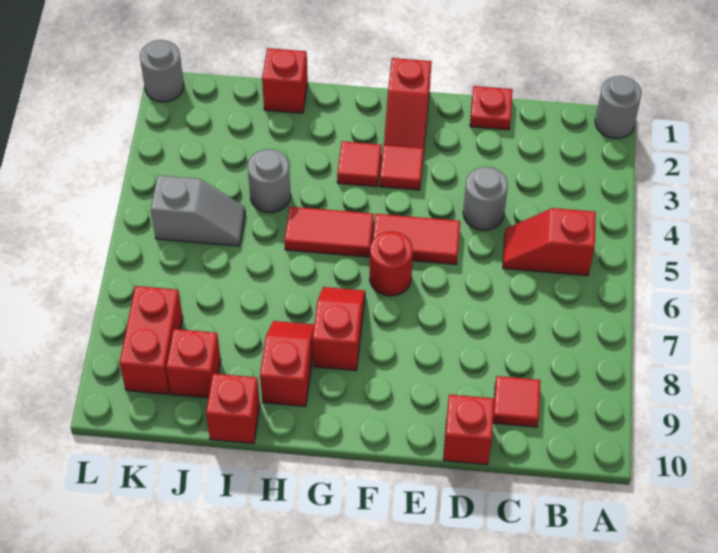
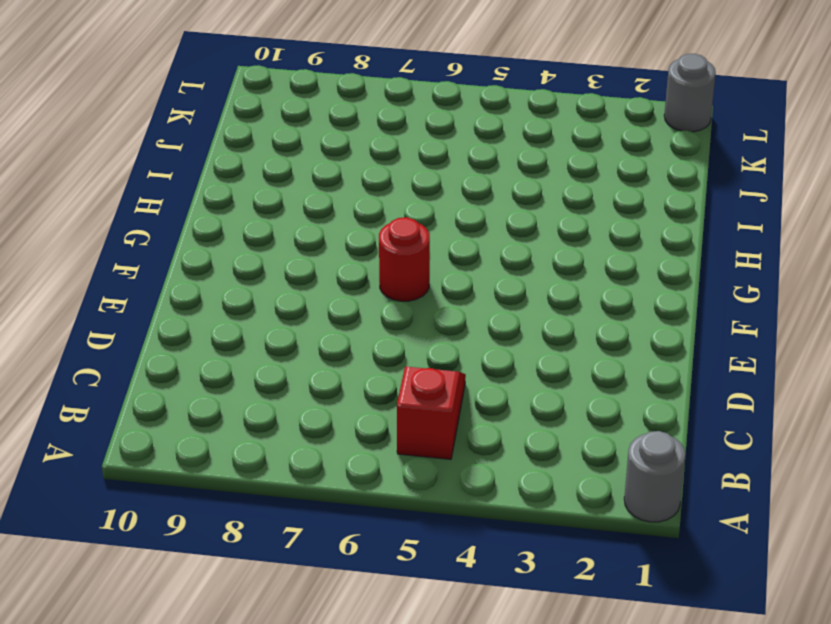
none -> red tile C9 level 1
none -> red plate D1 level 1
none -> grey round brick D4 level 1

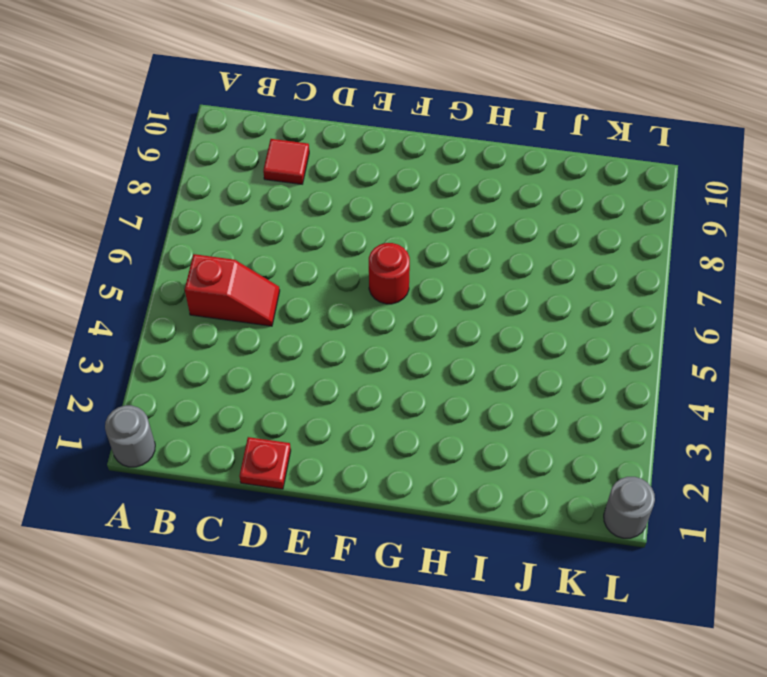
none -> grey round brick D4 level 1
none -> red brick D10 level 1
none -> red tile E5:F5 level 1

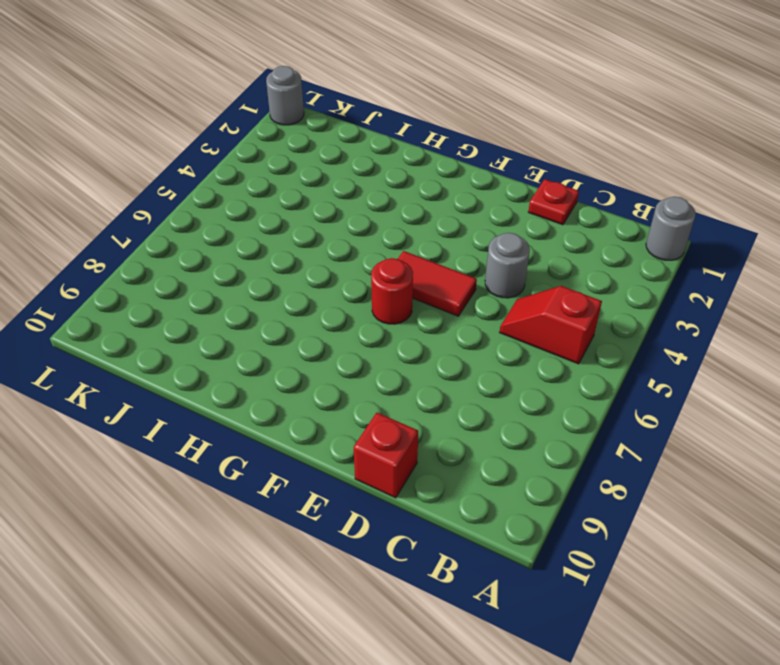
none -> red tile C9 level 1
none -> red slope F1:F2 level 1 top 1
none -> red tile F3 level 1

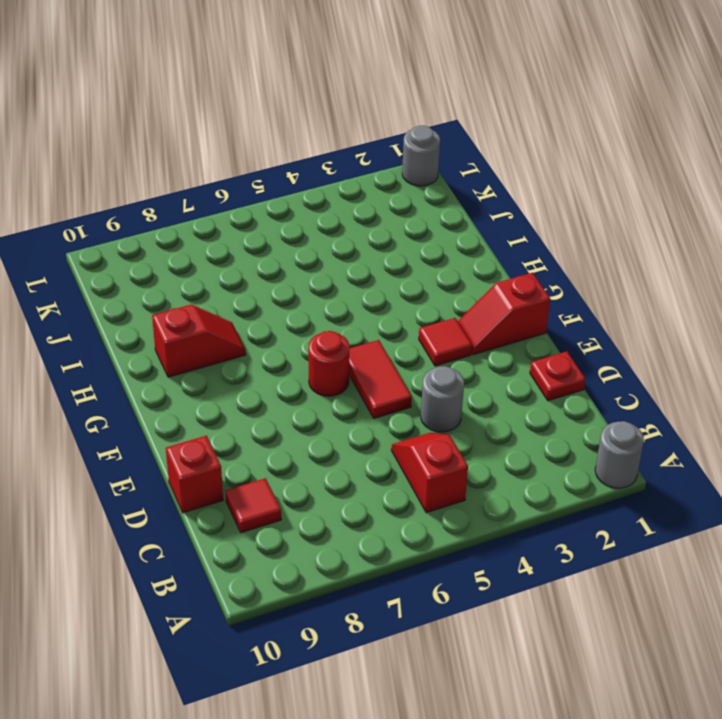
none -> red tile G3 level 1
none -> red tile G5:H5 level 1
none -> red slope G7:G8 level 1 top 8

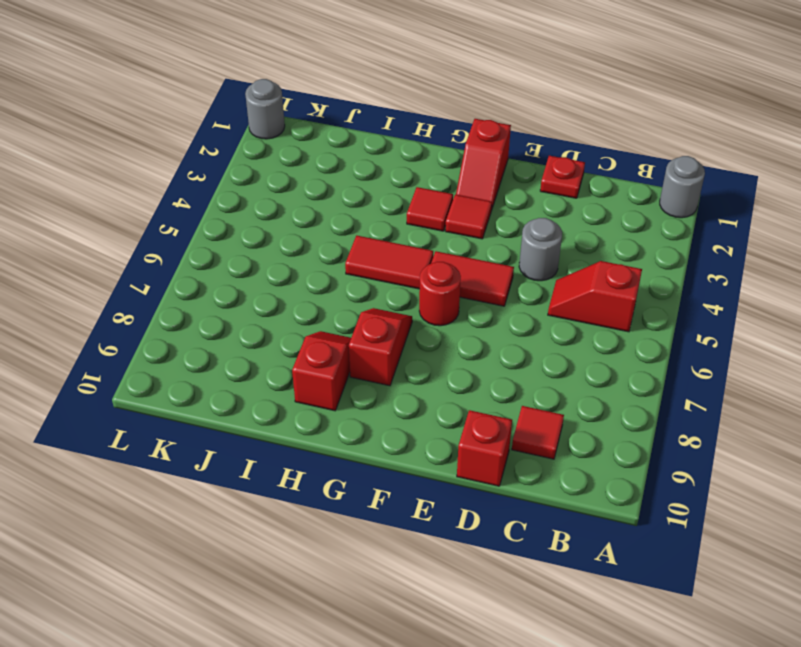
none -> red brick I1 level 1
none -> grey round brick I4 level 1
none -> red brick I10 level 1

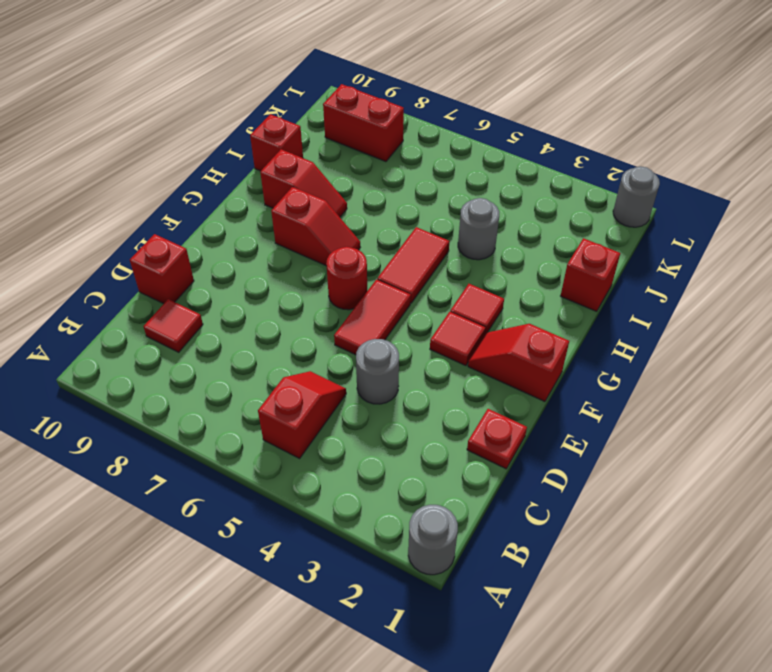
none -> grey slope J5:K5 level 1 top K
none -> red brick J9 level 1

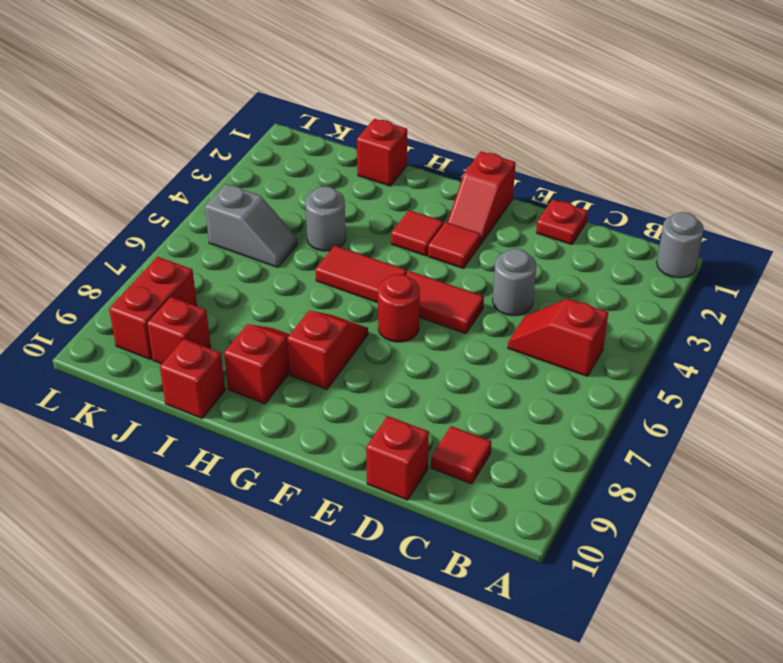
none -> grey round brick L1 level 1

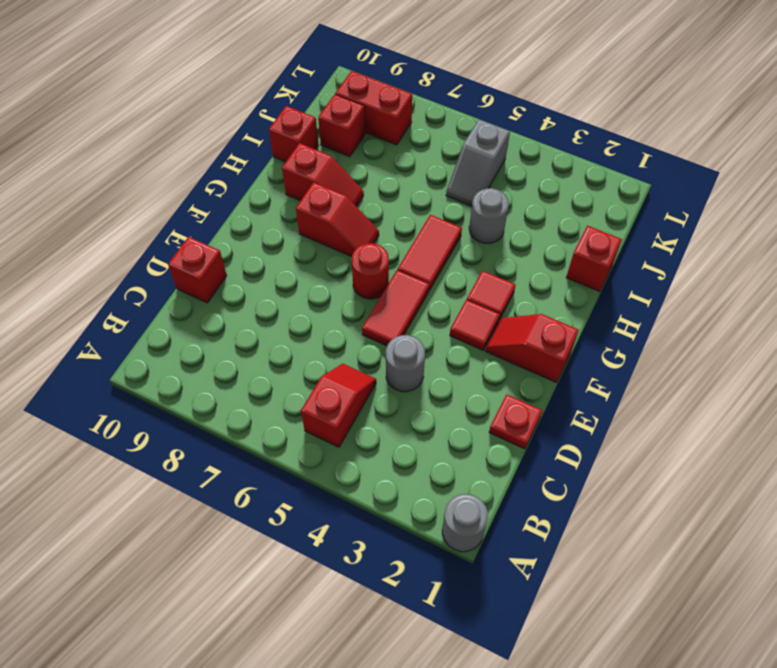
none -> red tile C9 level 1
none -> grey round brick L1 level 1

